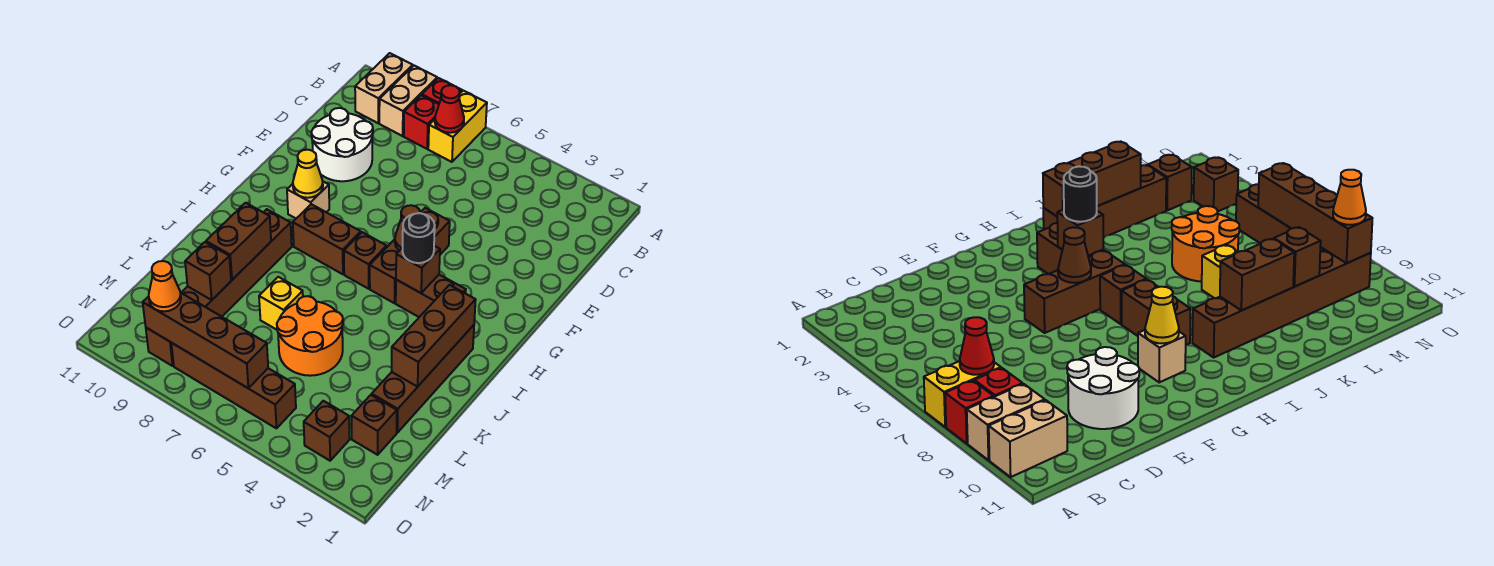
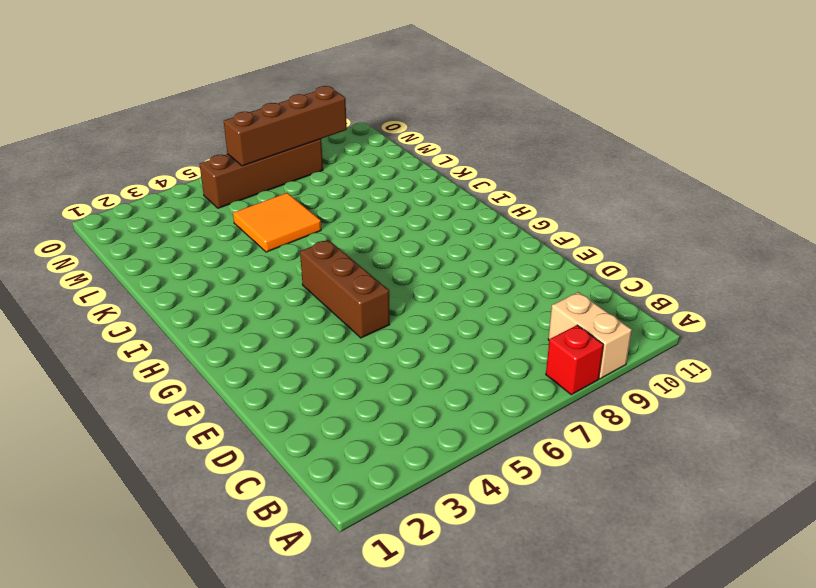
orange tile K5:L6 level 1 -> orange round brick K5:L6 level 1
none -> yellow brick A7:B7 level 1
none -> tan brick A10:B10 level 1
none -> red brick B8 level 1

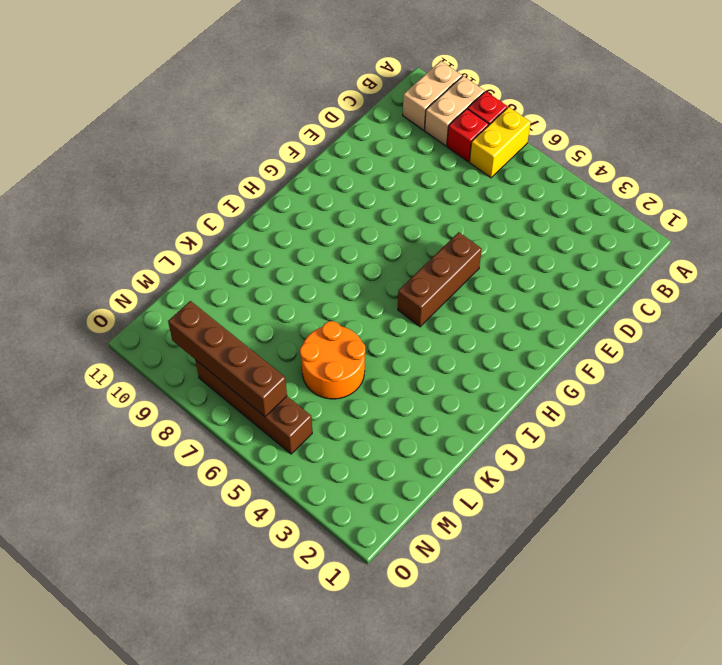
none -> white round brick D9:E10 level 1
none -> tan brick G9 level 1
none -> brown brick H3:H4 level 1

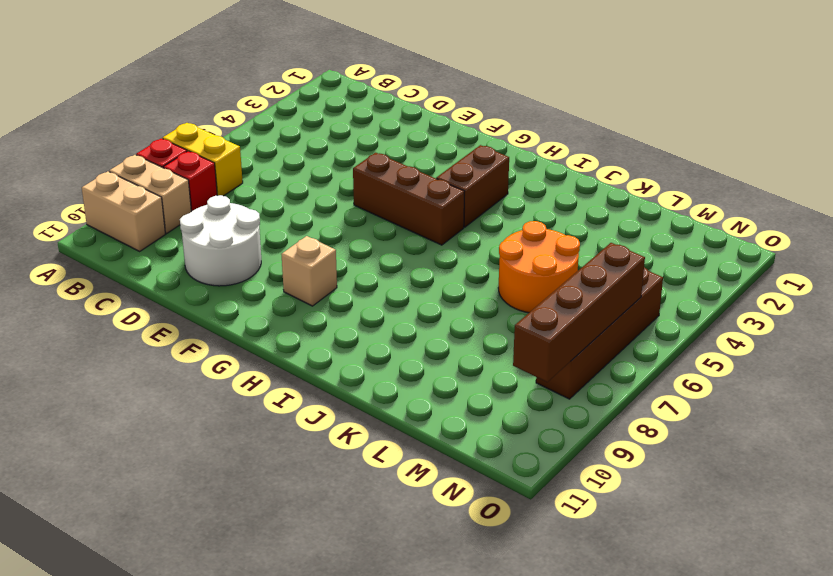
none -> brown brick H6 level 1
none -> brown brick H7:H8 level 1
none -> brown brick I2:L2 level 1

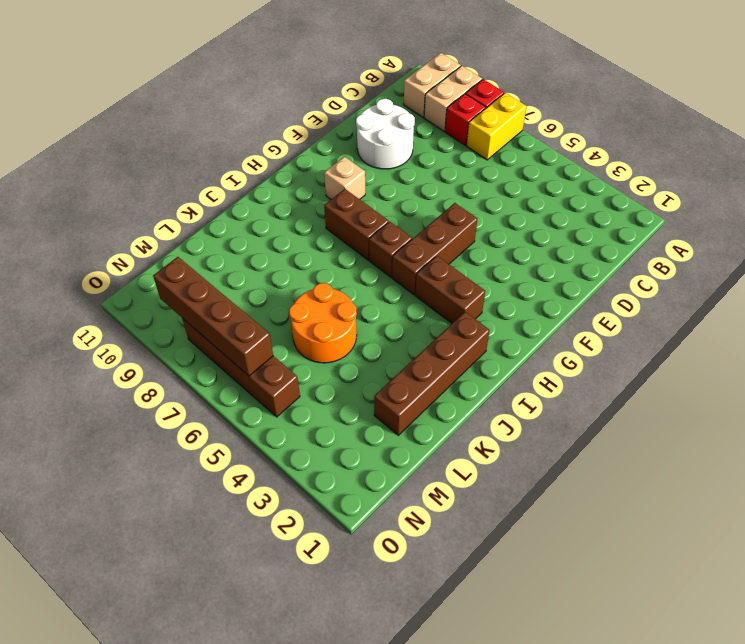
none -> brown brick I9:N9 level 1
none -> yellow brick K7 level 1
none -> brown brick M2 level 1

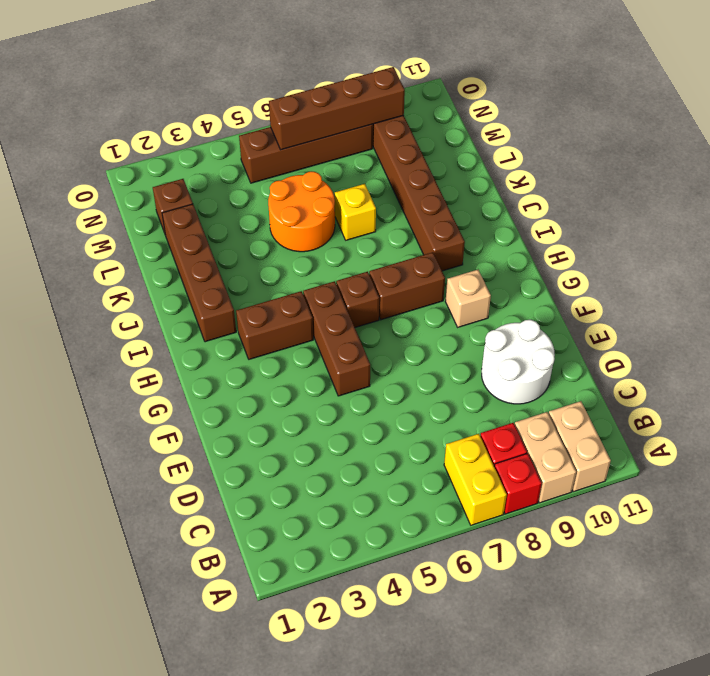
none -> brown brick N3 level 1
none -> red cone B7 level 2
none -> brown cone G5 level 2

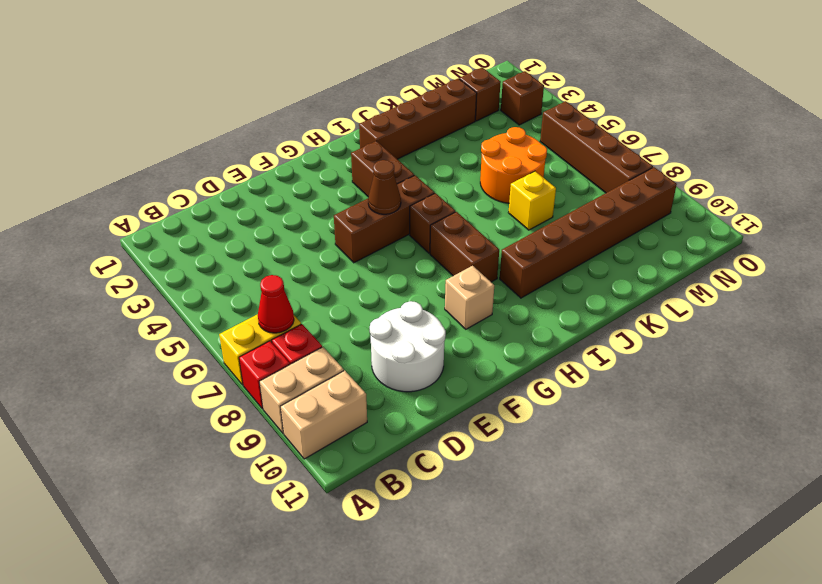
none -> yellow cone G9 level 2
none -> brown brick H4 level 2
none -> brown brick I2:K2 level 2

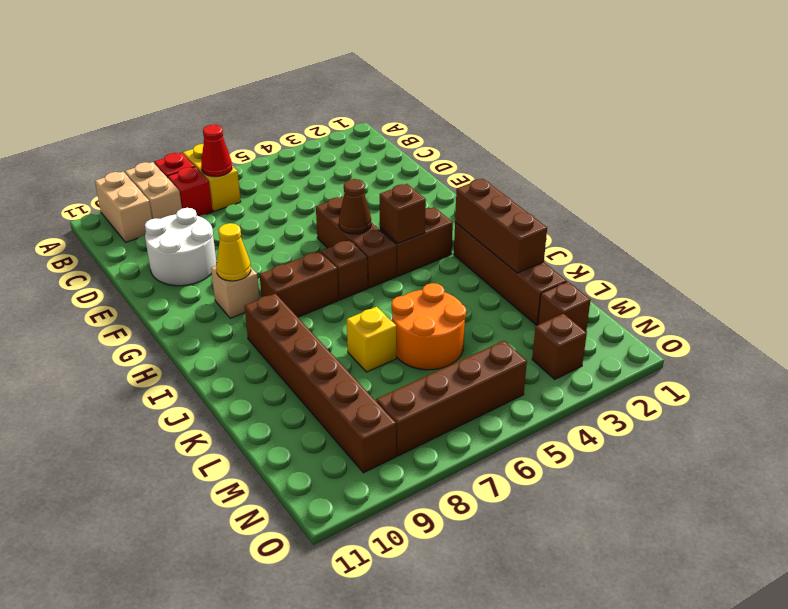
none -> brown brick J9:K9 level 2
none -> brown brick L9 level 2
none -> brown brick N6:N9 level 2

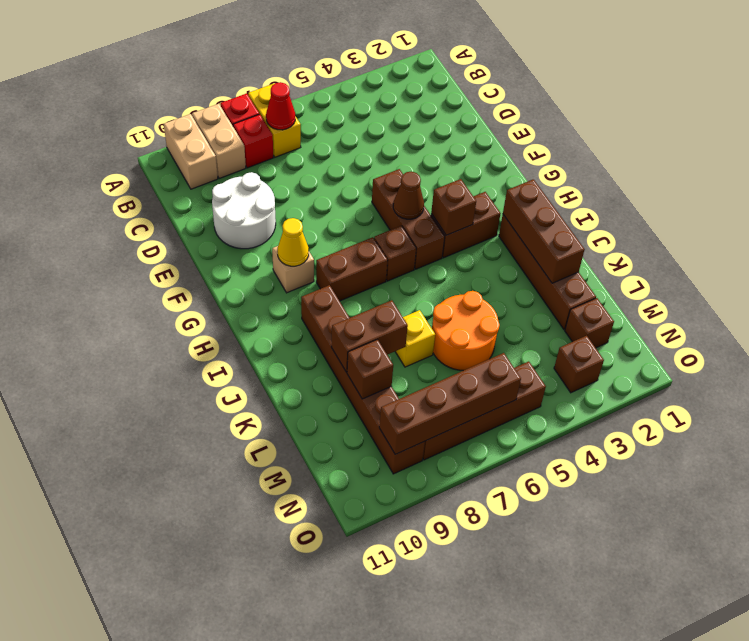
brown brick K8:K9 level 2 -> brown brick J9:K9 level 2
none -> black round brick H4 level 3
none -> orange cone N9 level 3

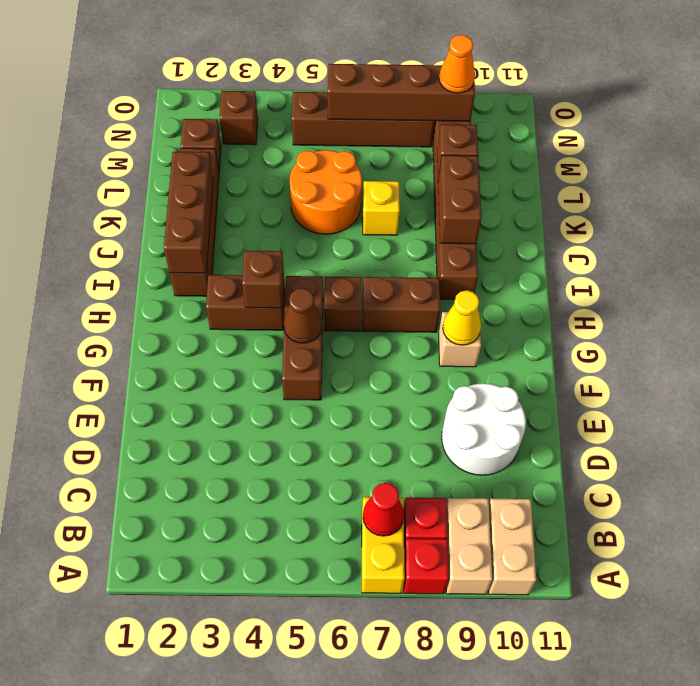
none -> black round brick H4 level 3

